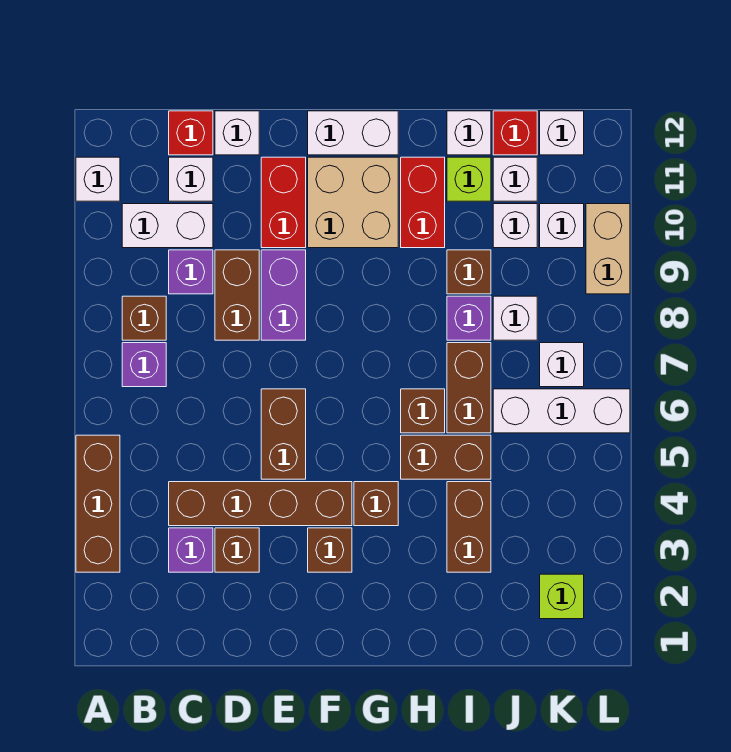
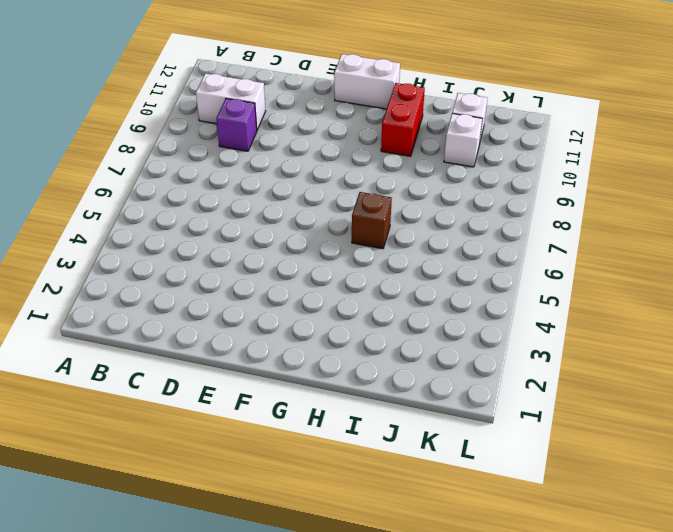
none -> brown brick A3:A5 level 1
none -> white brick A11 level 1
none -> purple brick B7 level 1
none -> brown brick B8 level 1

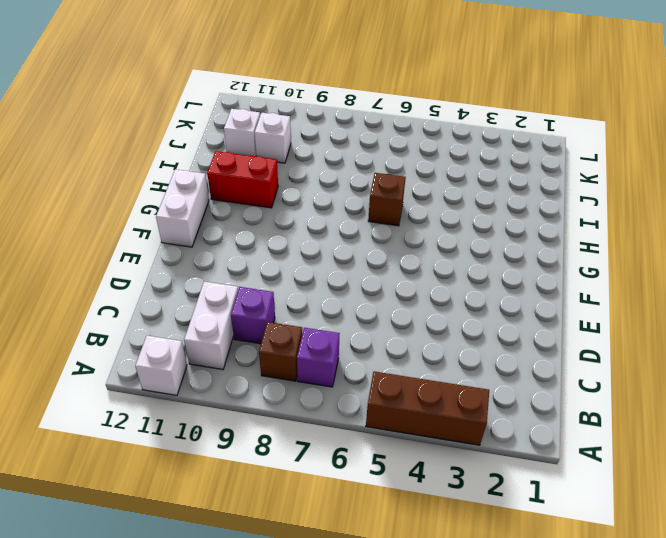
none -> purple brick C3 level 1
none -> brown brick C4:F4 level 1
none -> white brick C11 level 1
none -> red brick C12 level 1

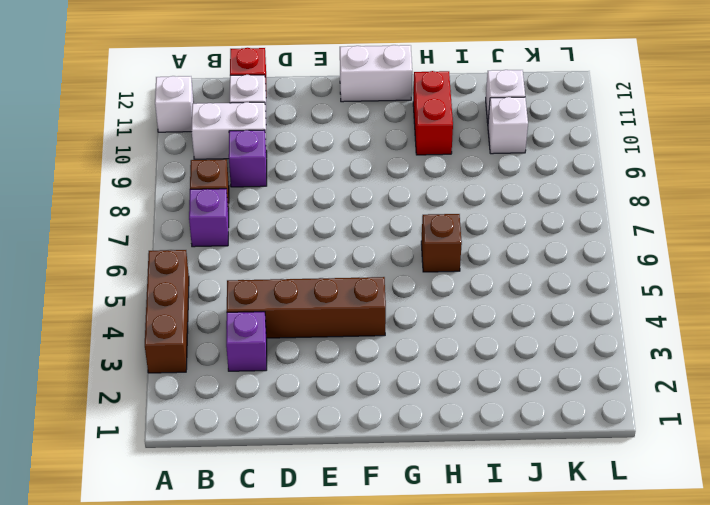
none -> brown brick D3 level 1
none -> brown brick D8:D9 level 1
none -> white brick D12 level 1
none -> brown brick E5:E6 level 1

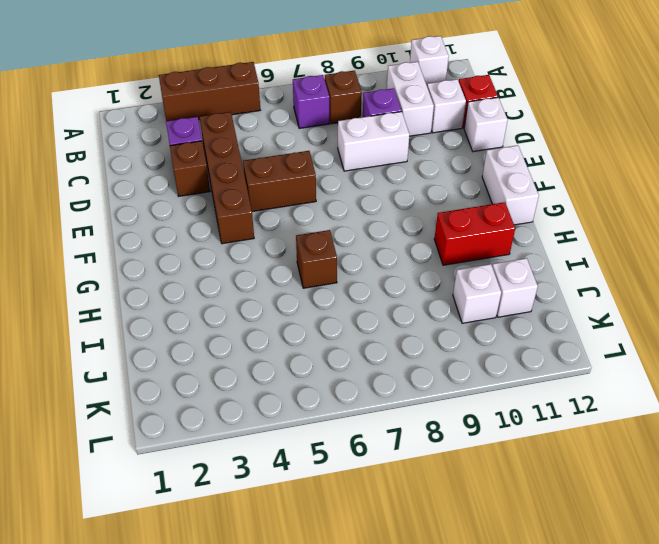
white brick D8:D9 level 1 -> brown brick D8:D9 level 1
none -> purple brick E8:E9 level 1
none -> red brick E10:E11 level 1
none -> brown brick F3 level 1
none -> tan brick F10:G11 level 1

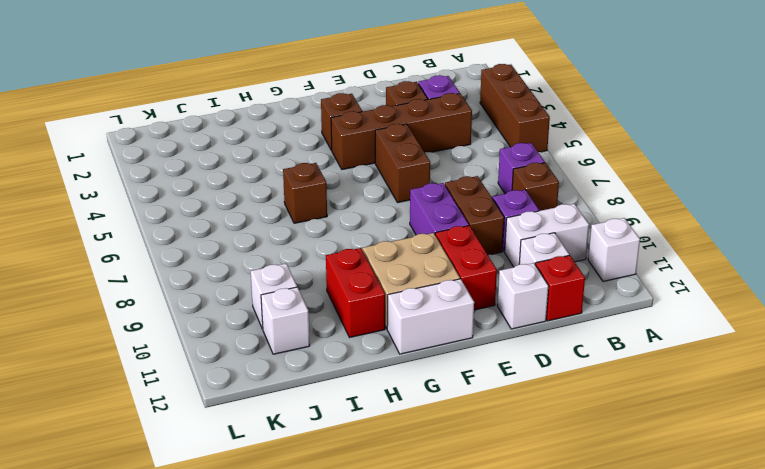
none -> brown brick G4 level 1
none -> brown brick H5:I5 level 1
none -> brown brick I3:I4 level 1
none -> brown brick I6:I7 level 1

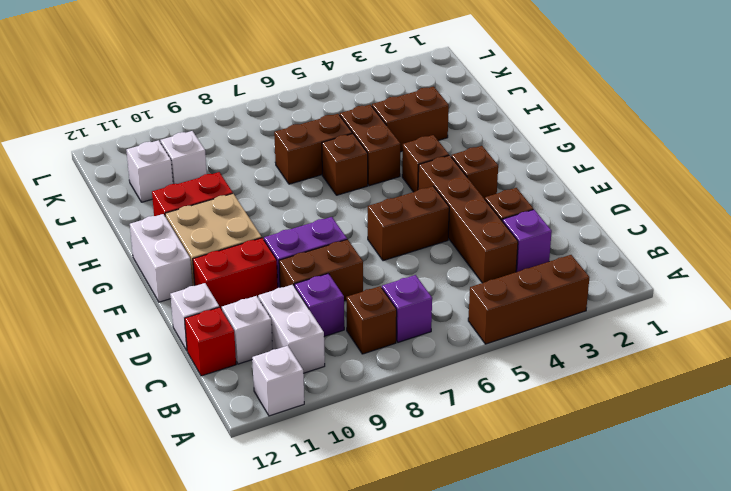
none -> purple brick I8 level 1
none -> brown brick I9 level 1
none -> lime brick I11 level 1
none -> white brick I12 level 1

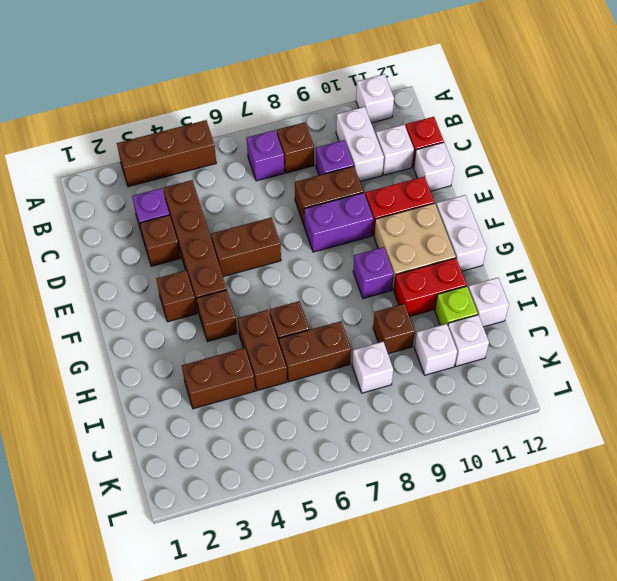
purple brick G9 level 1 -> purple brick I8 level 1
none -> white brick J6:L6 level 1
none -> red brick J12 level 1
none -> lime brick K2 level 1
none -> white brick K7 level 1

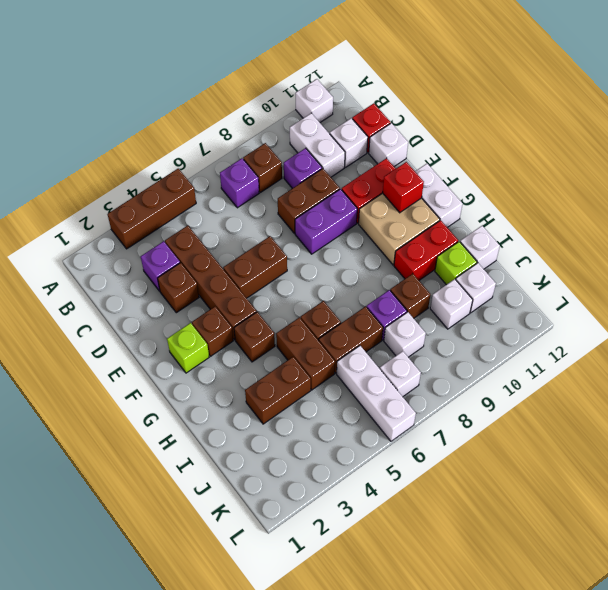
lime brick F2 level 1 -> lime brick K2 level 1
red brick F11 level 2 -> red brick J12 level 1
none -> white brick K10 level 1
none -> white brick K12 level 1
none -> tan brick L9:L10 level 1

